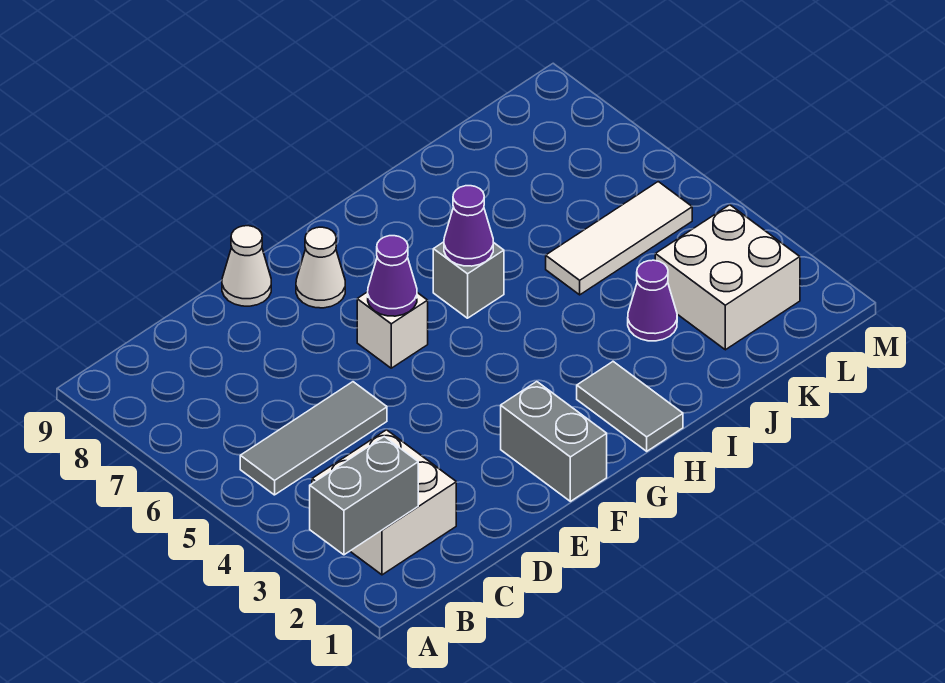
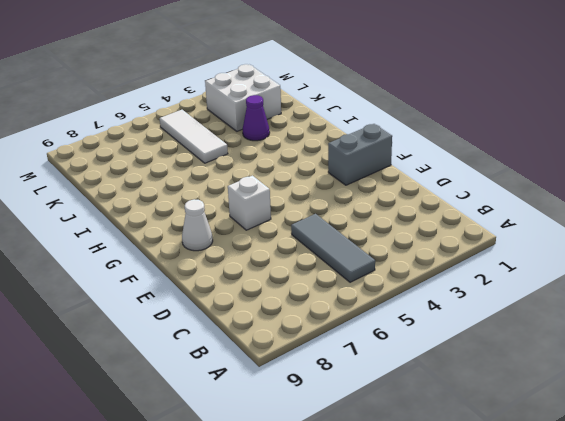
none -> white brick B2:C3 level 1
none -> white cone E9 level 1
none -> grey tile H1:H2 level 1

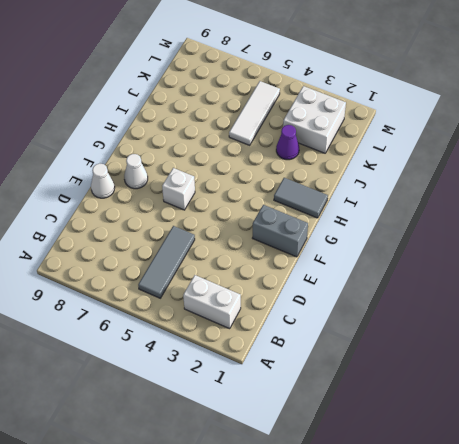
white brick B2:B3 level 1 -> white brick B2:C3 level 1
none -> grey brick H6 level 1
none -> grey brick A2:B2 level 2
none -> purple cone F6 level 2

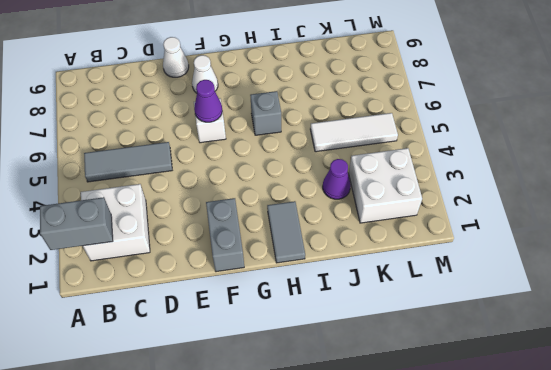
none -> purple cone H6 level 2

